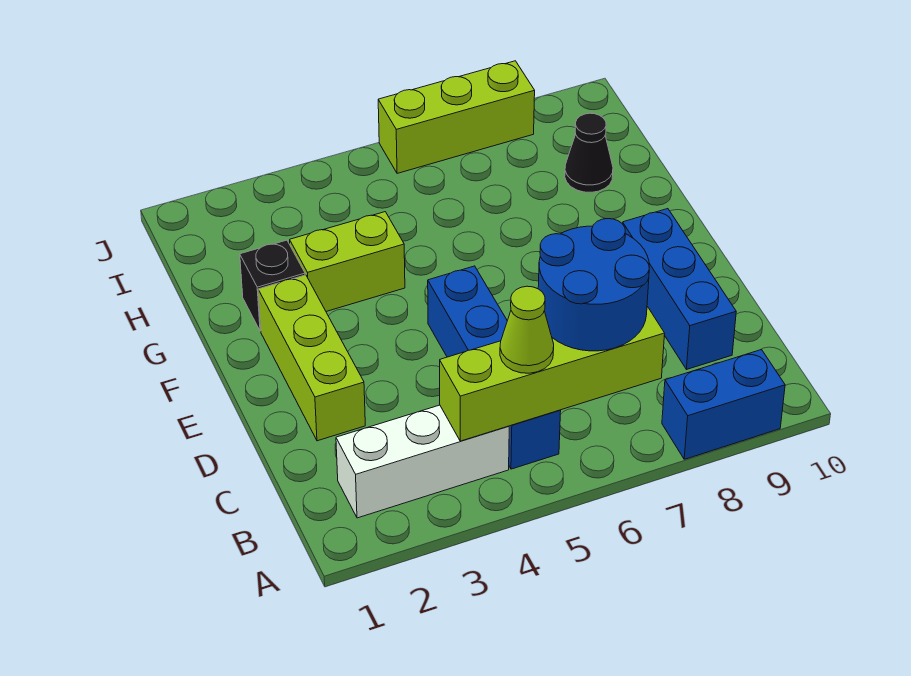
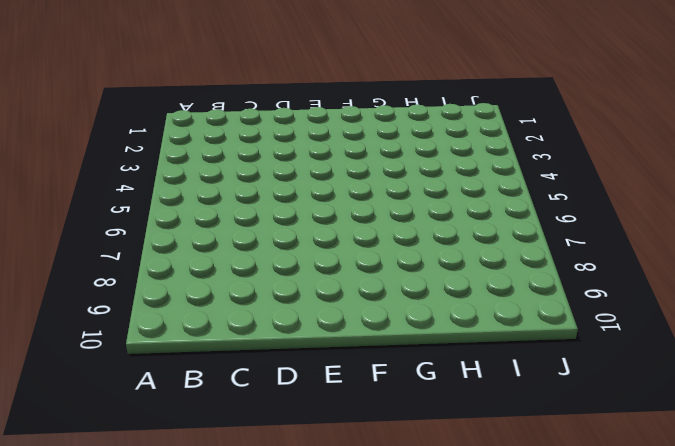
none -> blue brick A8:A9 level 1
none -> white brick B2:B4 level 1
none -> blue brick B5:E5 level 1

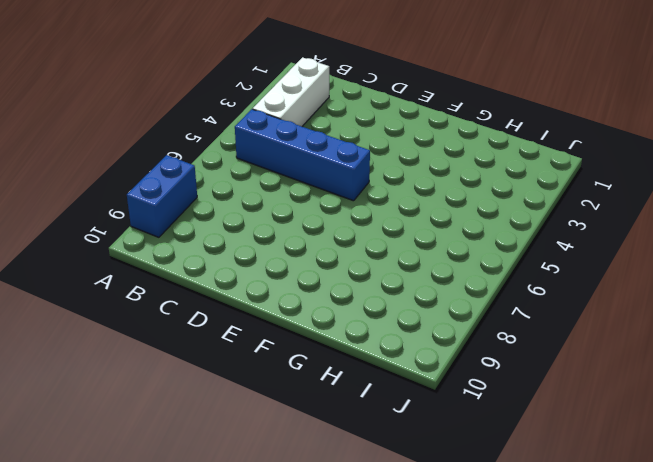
none -> blue brick C9:E9 level 1
none -> lime brick D2:F2 level 1
none -> black brick G2 level 1

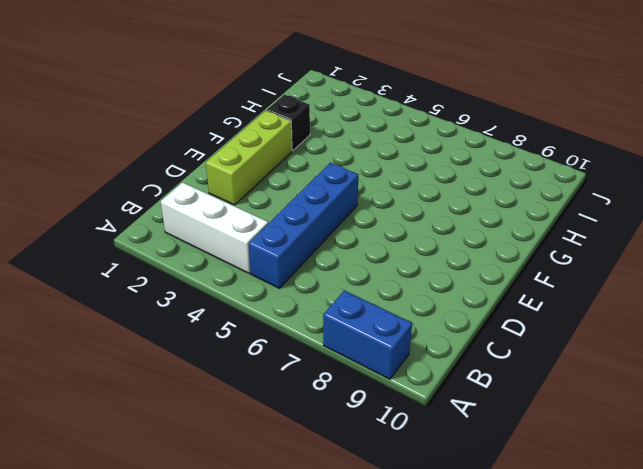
none -> blue brick C9:E9 level 1
none -> lime brick G3:G4 level 1
none -> black cone H9 level 1

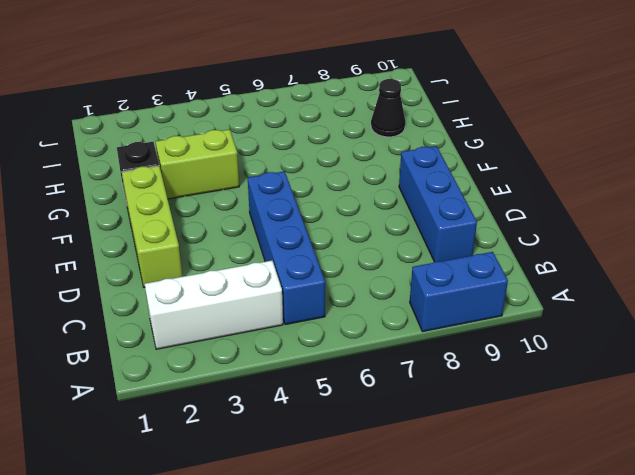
none -> lime brick J6:J8 level 1
none -> lime brick B4:B7 level 2
none -> lime cone B5 level 3

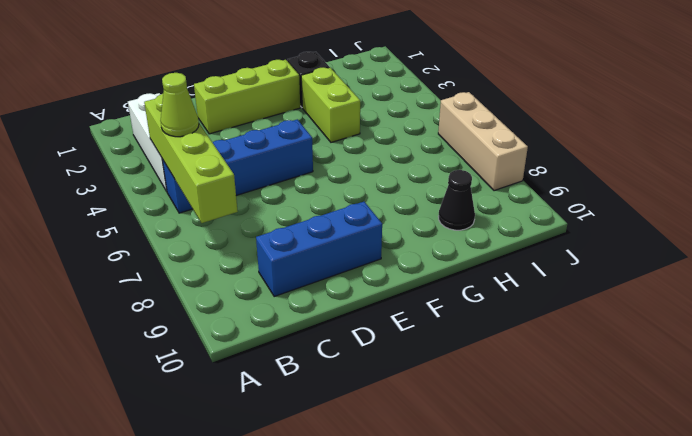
tan brick J6:J8 level 1 -> lime brick J6:J8 level 1
none -> blue brick A8:A9 level 1
none -> blue round brick B6:C7 level 3

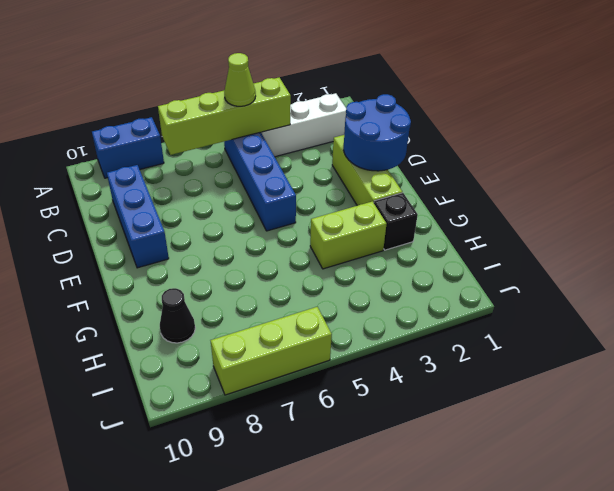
blue round brick D1:E2 level 2 -> blue round brick B6:C7 level 3

